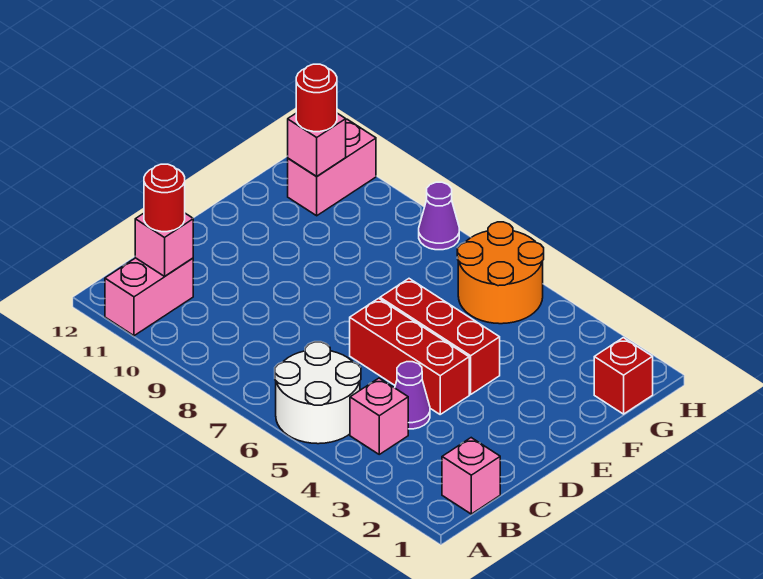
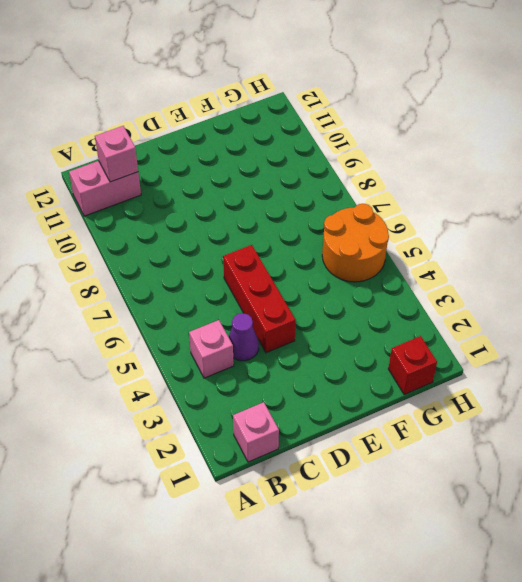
none -> white round brick A5:B6 level 1
none -> red brick E4:E6 level 1
none -> pink brick G11:H11 level 1

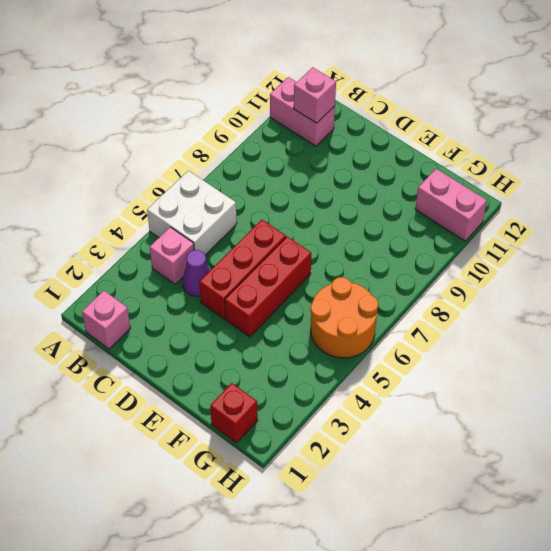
white brick A5:B6 level 1 -> white round brick A5:B6 level 1
none -> purple cone H8 level 1
none -> pink brick G11 level 2
none -> red round brick B11 level 3

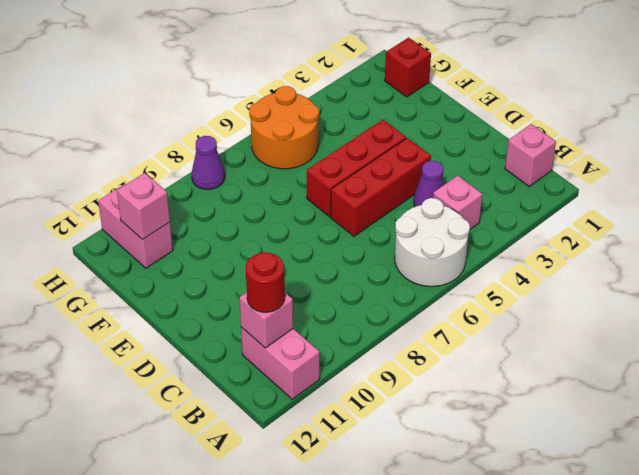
none -> red round brick G11 level 3

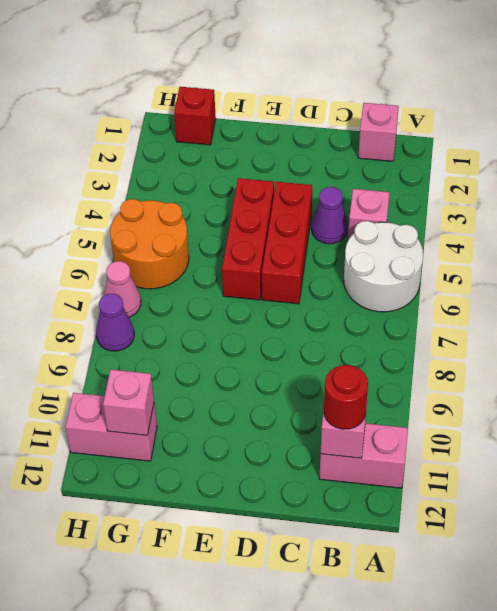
pink cone H7 level 1 -> none
none -> red round brick G11 level 3

